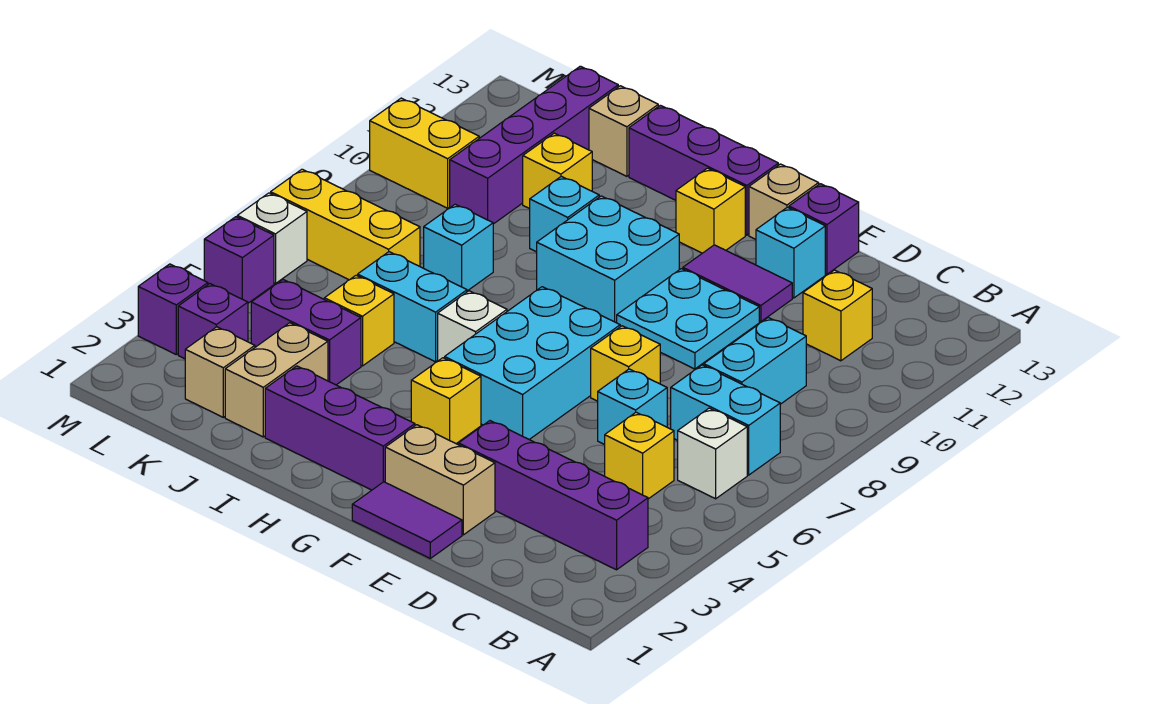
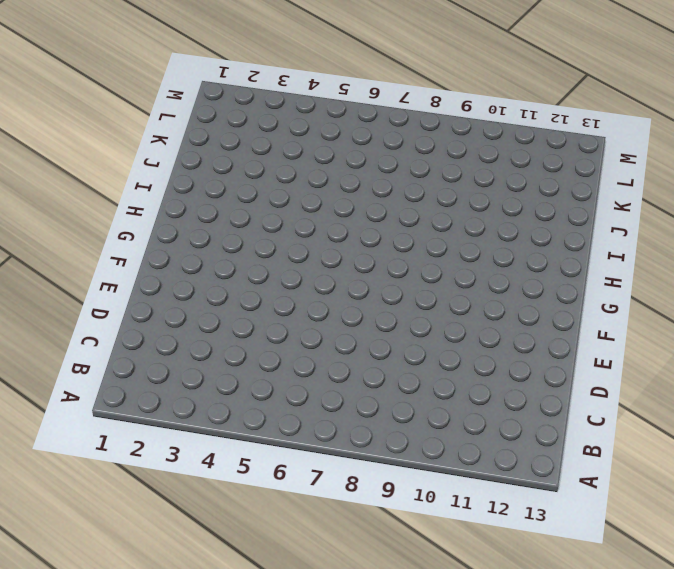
none -> purple brick B3:E3 level 1
none -> white brick B6 level 1
none -> cyan brick B7:C7 level 1
none -> yellow brick C5 level 1

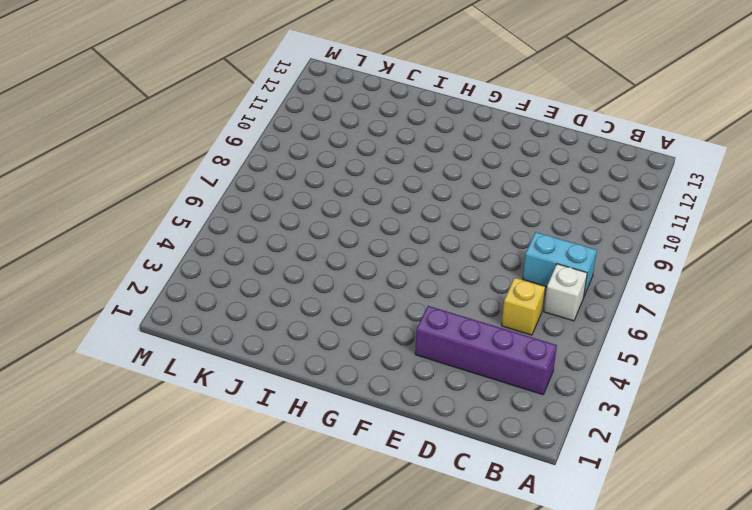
none -> cyan brick C8:C9 level 1
none -> yellow brick C11 level 1
none -> cyan brick D6 level 1
none -> purple tile E1:F1 level 1

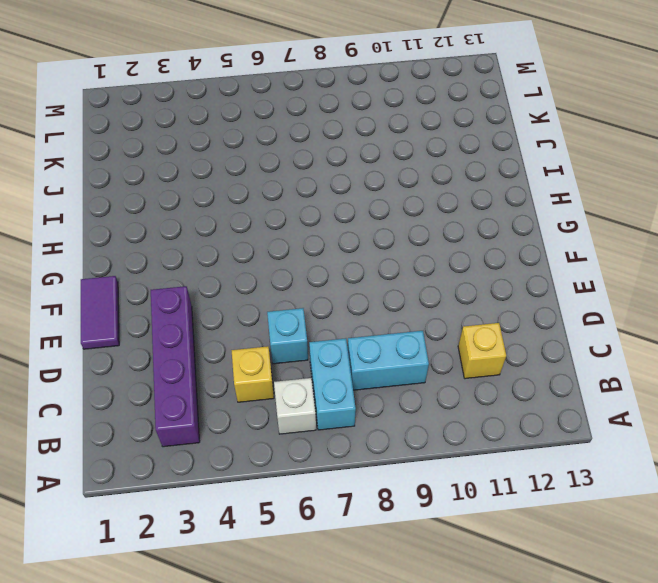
none -> tan brick E2:F2 level 1
none -> yellow brick E7 level 1
none -> cyan plate E9:F10 level 1
none -> purple tile E11:F11 level 1

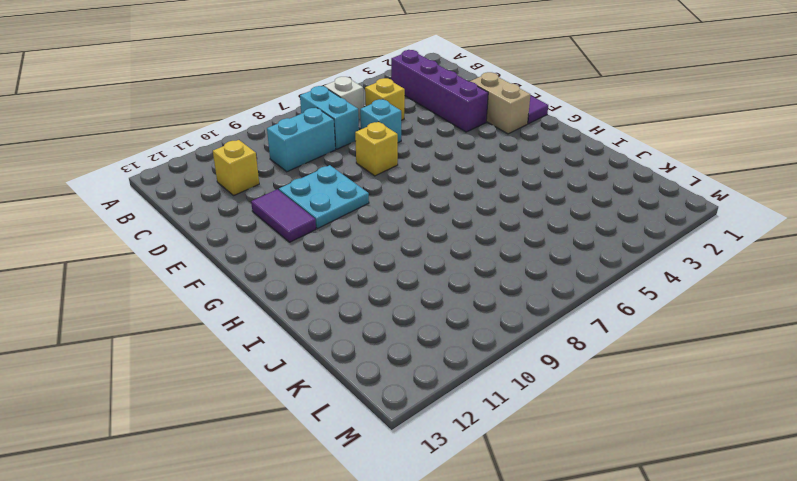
none -> cyan brick E12 level 1
none -> purple brick E13 level 1
none -> cyan brick F5:G7 level 1
none -> tan brick F13 level 1

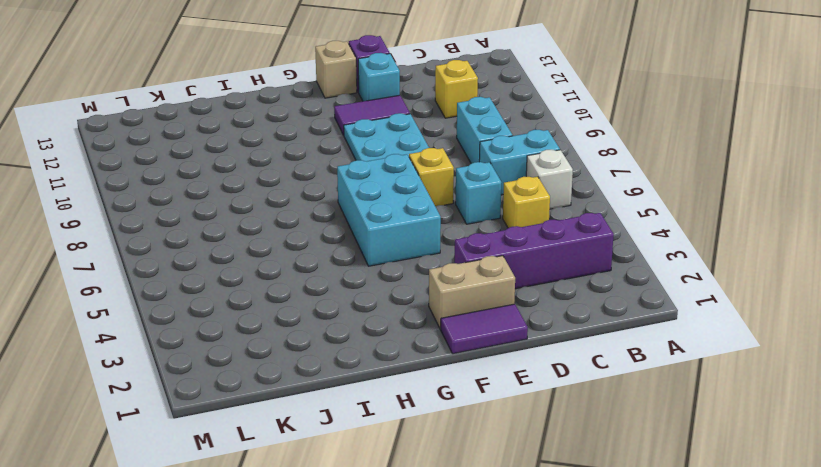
none -> purple brick G2:I2 level 1
none -> yellow brick G4 level 1
none -> cyan brick G9:H10 level 1
none -> yellow brick G12 level 1

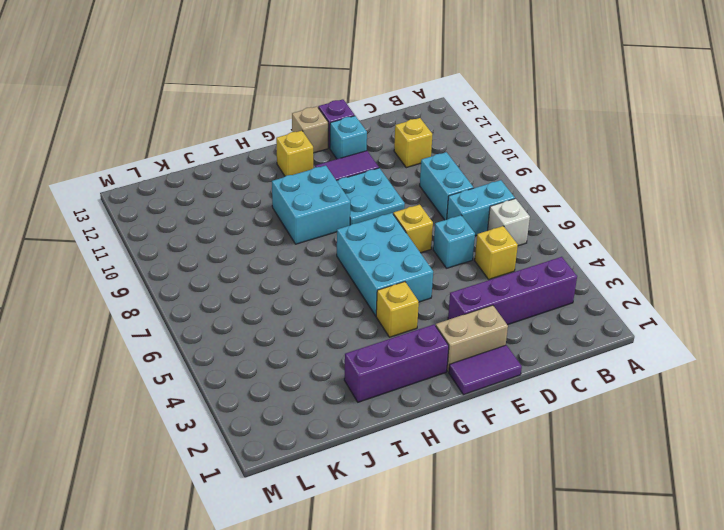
none -> purple brick G13:I13 level 1
none -> white brick H6 level 1
none -> cyan brick I6:J6 level 1
none -> cyan brick I10 level 1

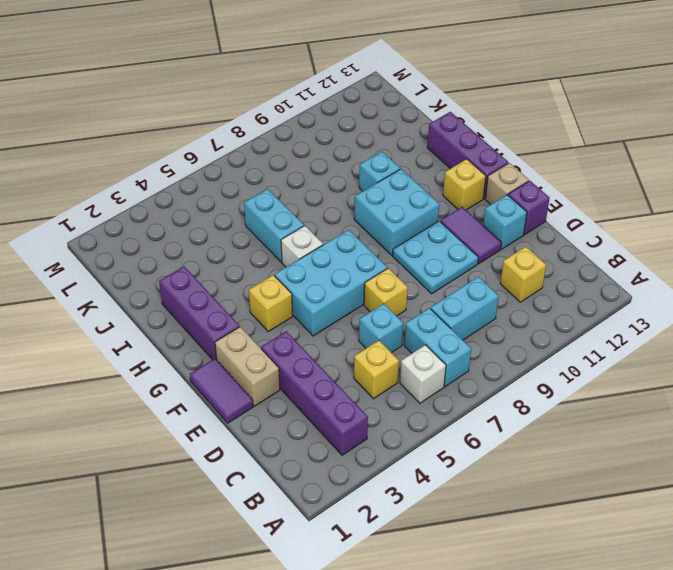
none -> tan brick J2:J3 level 1
none -> purple brick J4:K4 level 1
none -> yellow brick J5 level 1
none -> cyan brick J8 level 1

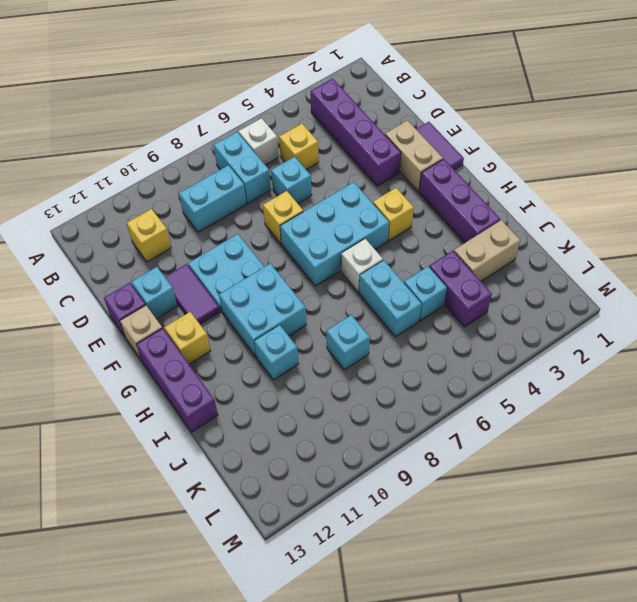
cyan brick J5 level 1 -> yellow brick J5 level 1
none -> yellow brick J11 level 1
none -> tan brick J13 level 1
none -> tan brick K2 level 1
none -> yellow brick K7:M7 level 1

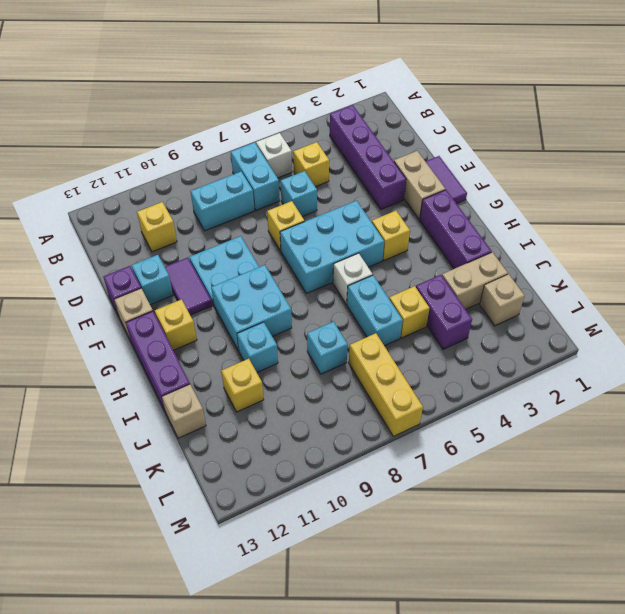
none -> purple brick K10:K13 level 1
none -> purple brick L3 level 1
none -> yellow brick L10:M10 level 1
none -> purple brick M3 level 1

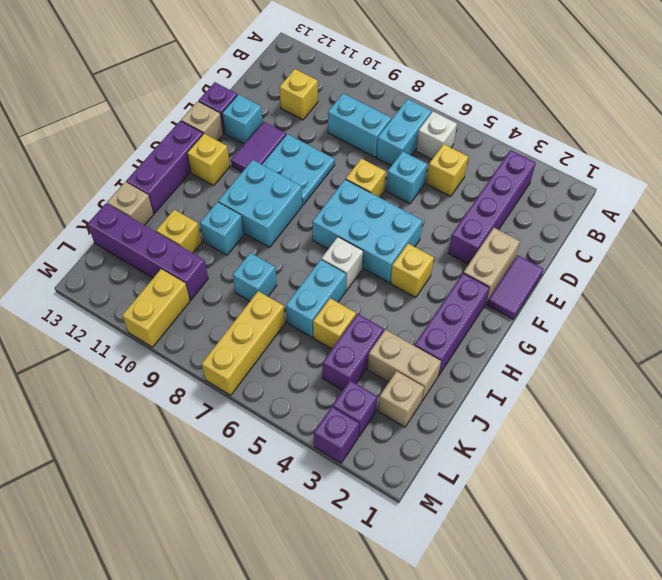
none -> purple brick M5 level 1
none -> white brick M6 level 1

